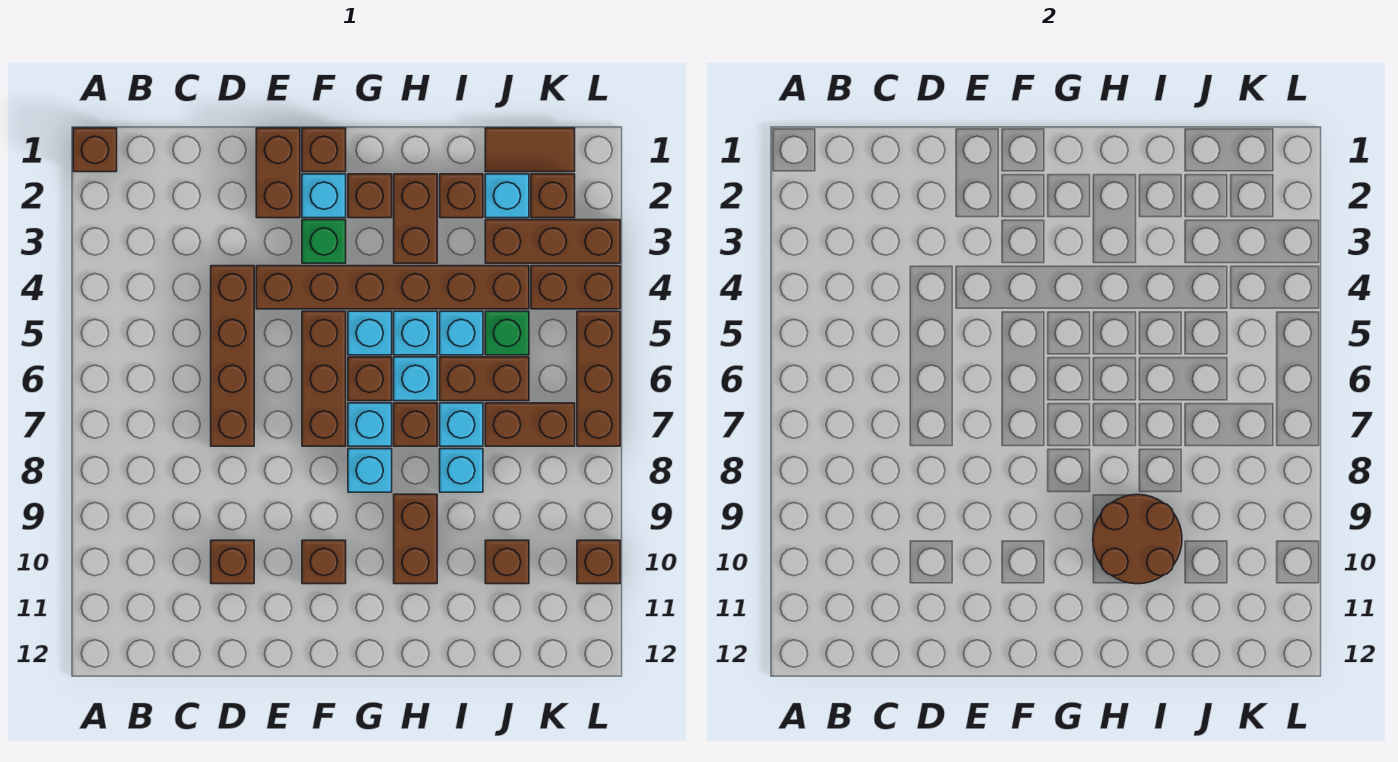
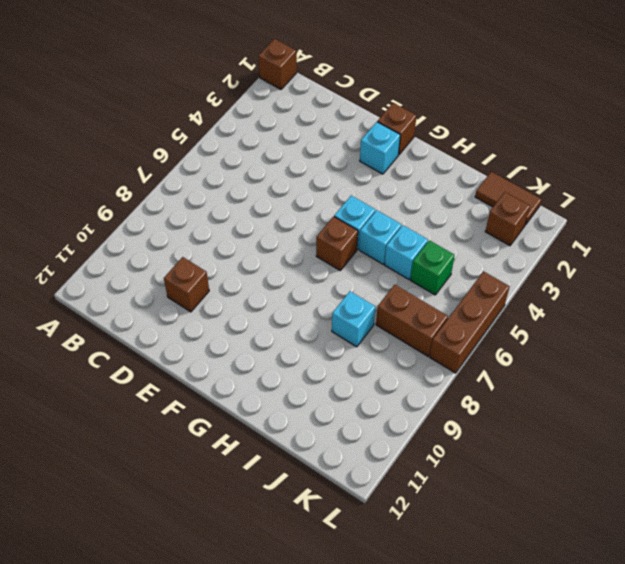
none -> brown brick D4:D7 level 1
none -> brown brick E1:E2 level 1
none -> brown brick E4:J4 level 1
none -> green brick F3 level 1

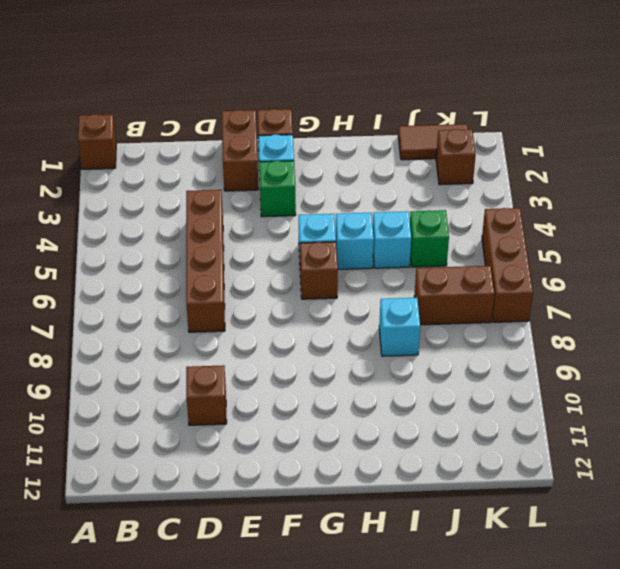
none -> brown brick E4:J4 level 1
none -> brown brick F5:F7 level 1
none -> brown brick F10 level 1
none -> brown brick G2 level 1

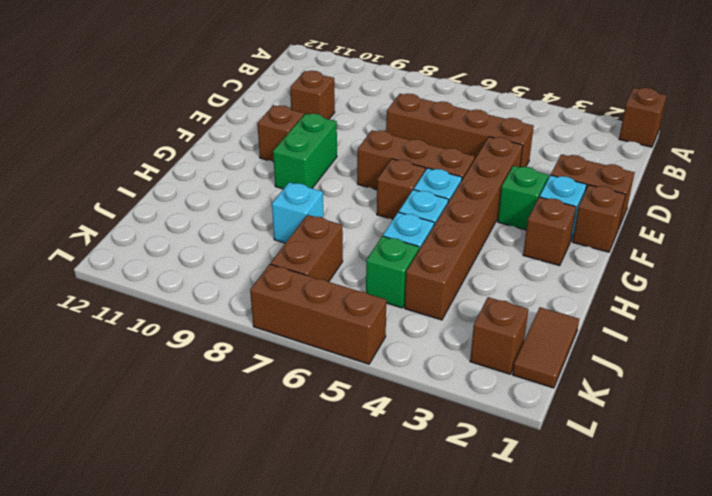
green brick F9:G9 level 1 -> none
none -> cyan brick G7 level 1
none -> cyan brick G8 level 1
none -> brown brick H2:H3 level 1
none -> cyan brick H6 level 1

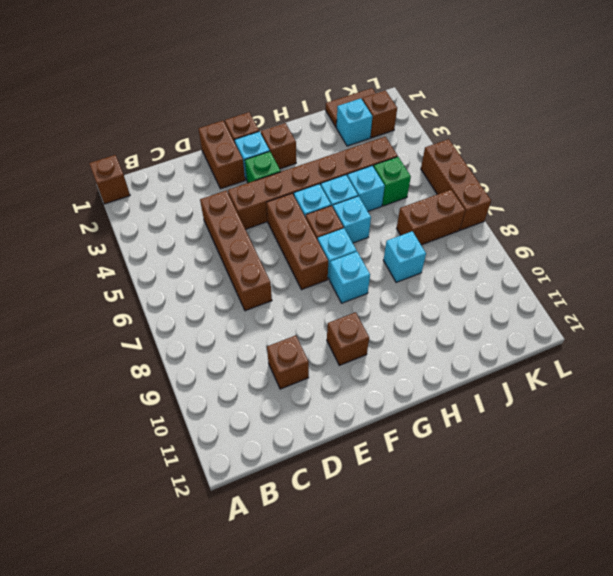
none -> brown brick H2:H3 level 1
none -> brown brick H7 level 1
none -> brown brick H9:H10 level 1
none -> brown brick I2 level 1

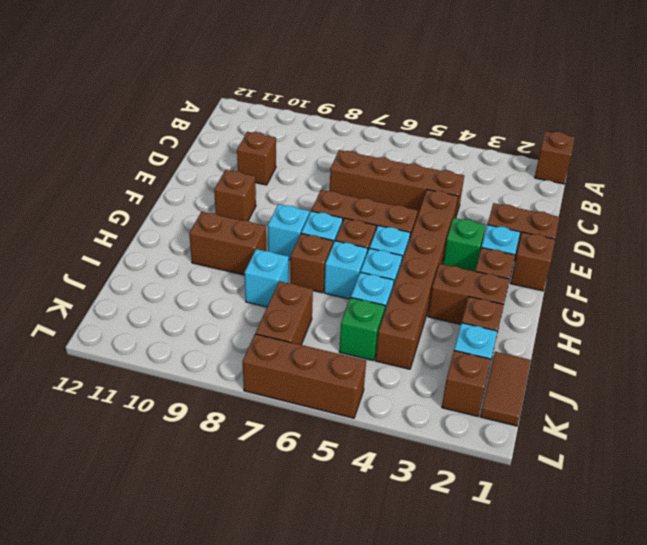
none -> brown brick I6:J6 level 1
none -> cyan brick I7 level 1
none -> brown brick J3:L3 level 1
none -> brown brick J10 level 1

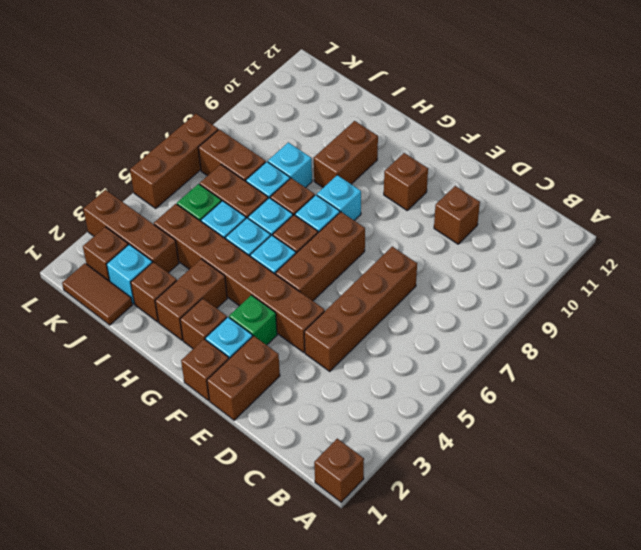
none -> brown brick J10 level 1
none -> brown brick K4:L4 level 1
none -> brown brick L10 level 1
none -> brown round brick H9:I10 level 2

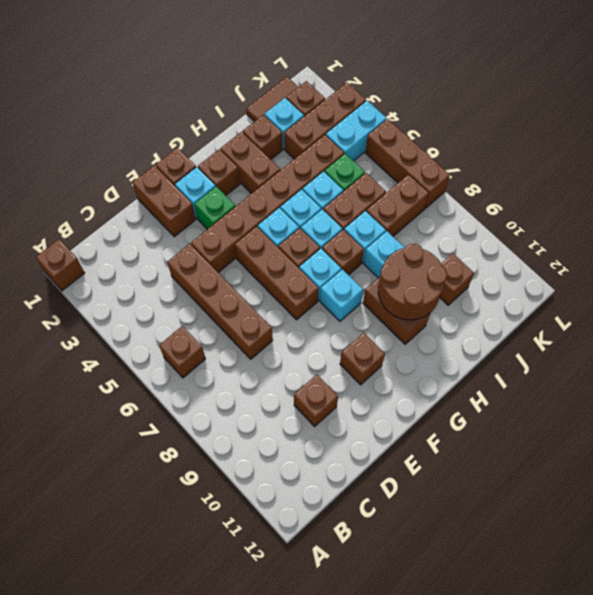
brown brick B6 level 1 -> brown brick L10 level 1
cyan brick K4:L4 level 1 -> brown brick K4:L4 level 1

